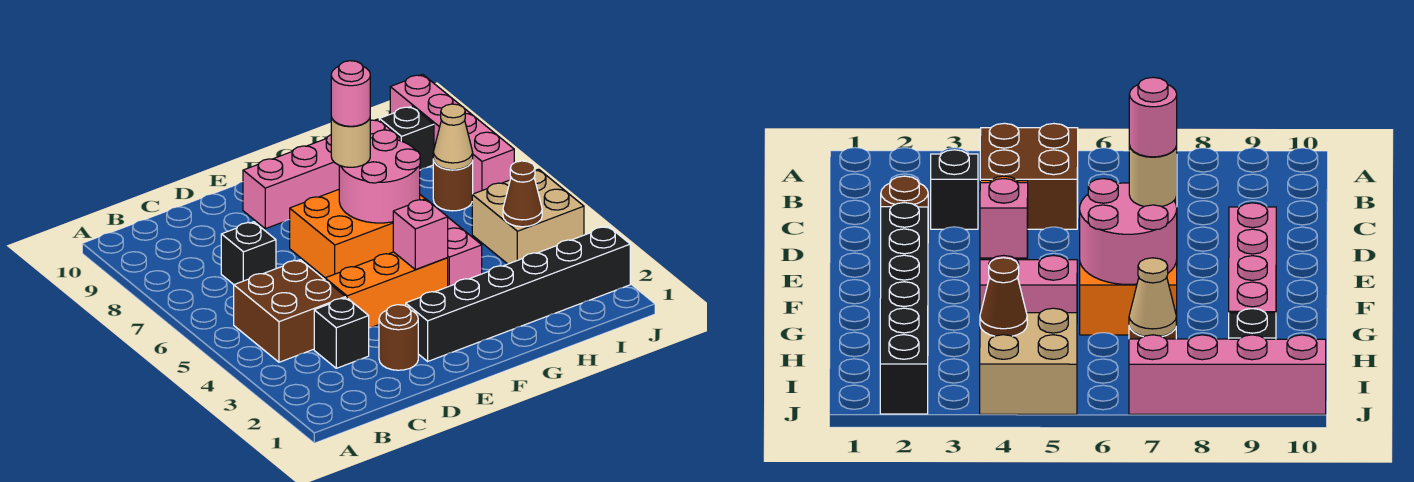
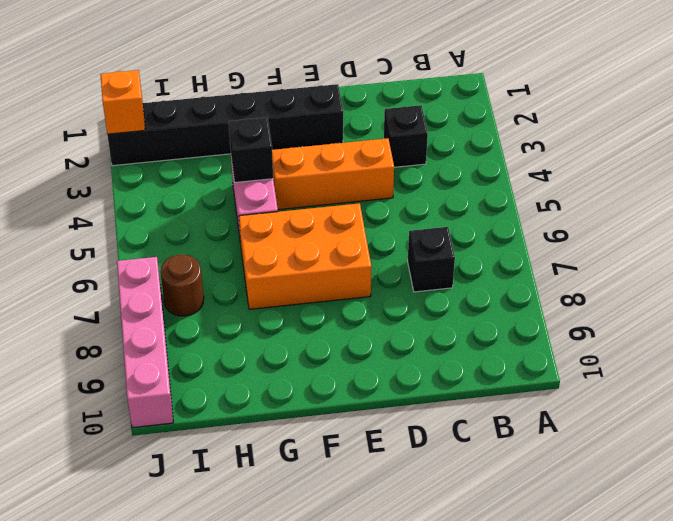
black brick G4 level 2 -> black brick I9 level 1
orange brick J2 level 2 -> none
none -> brown brick B4:C5 level 1
none -> brown round brick D2 level 1
none -> pink brick E9:H9 level 1

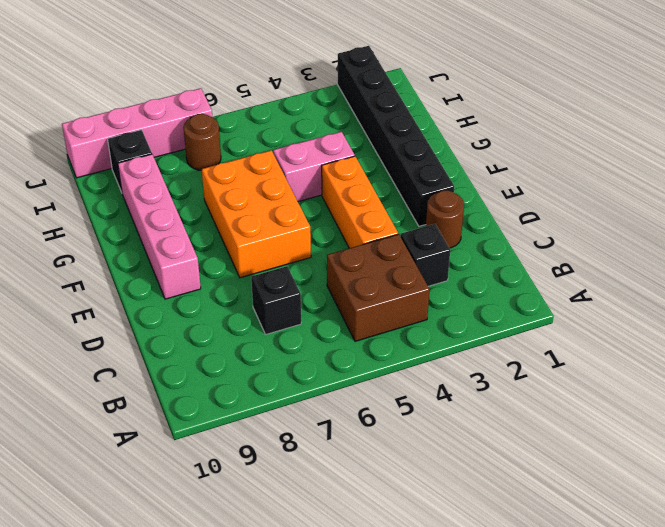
none -> tan brick I4:J5 level 1
none -> pink brick F4 level 2
none -> pink round brick F6:G7 level 2

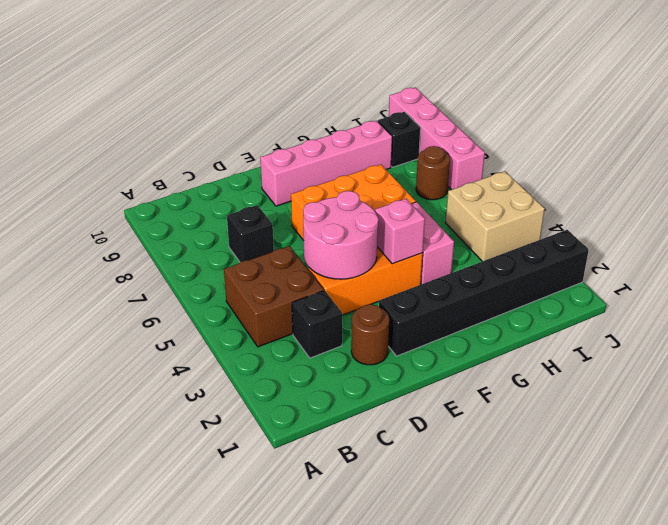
pink round brick D4:E5 level 2 -> pink round brick F6:G7 level 2
none -> brown cone I4 level 2
none -> tan cone I7 level 2
none -> tan round brick F7 level 3

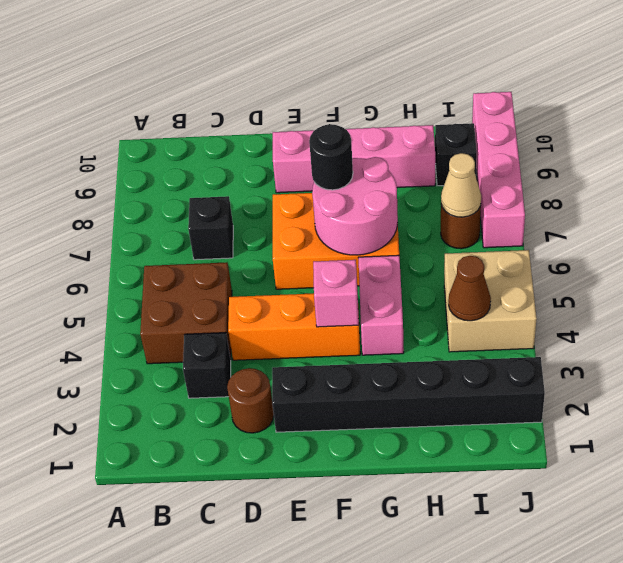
black round brick F7 level 3 -> tan round brick F7 level 3
none -> pink round brick F7 level 4

